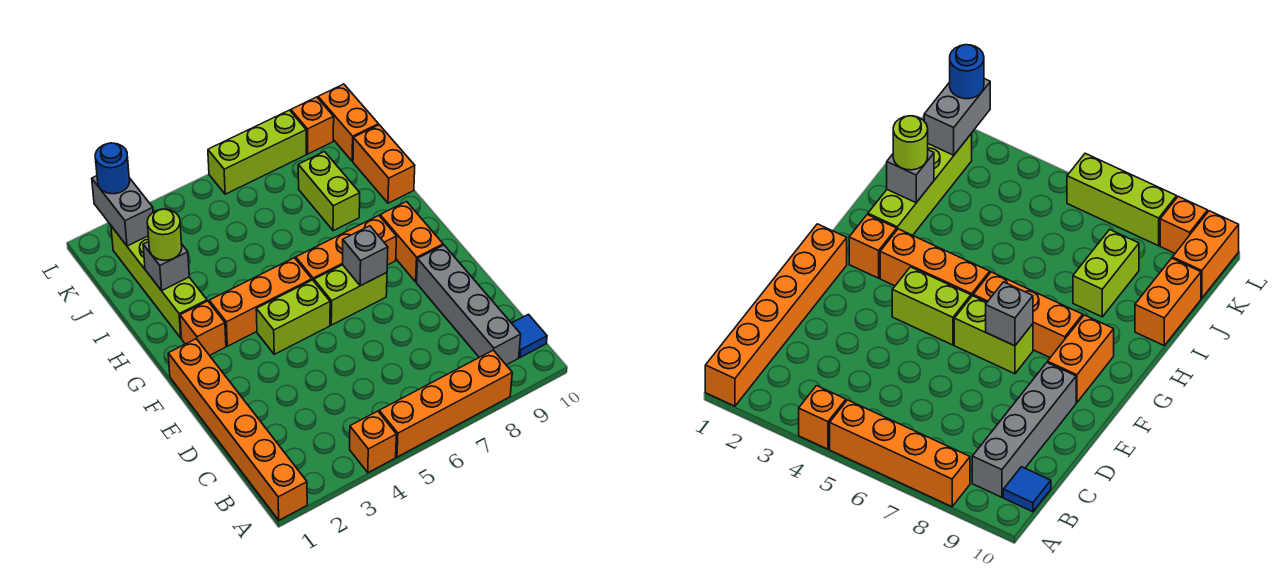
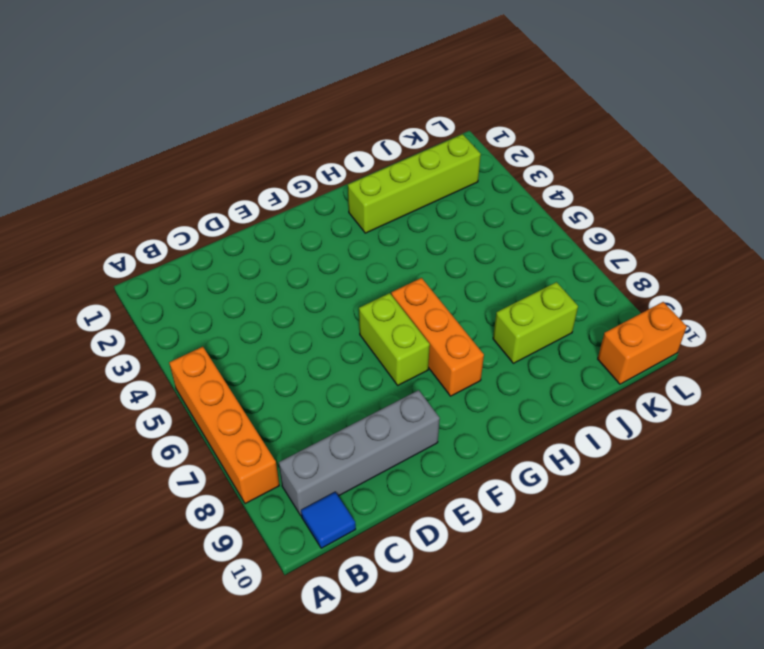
none -> orange brick A1:F1 level 1
none -> orange brick A4 level 1
none -> lime brick F4:F5 level 1

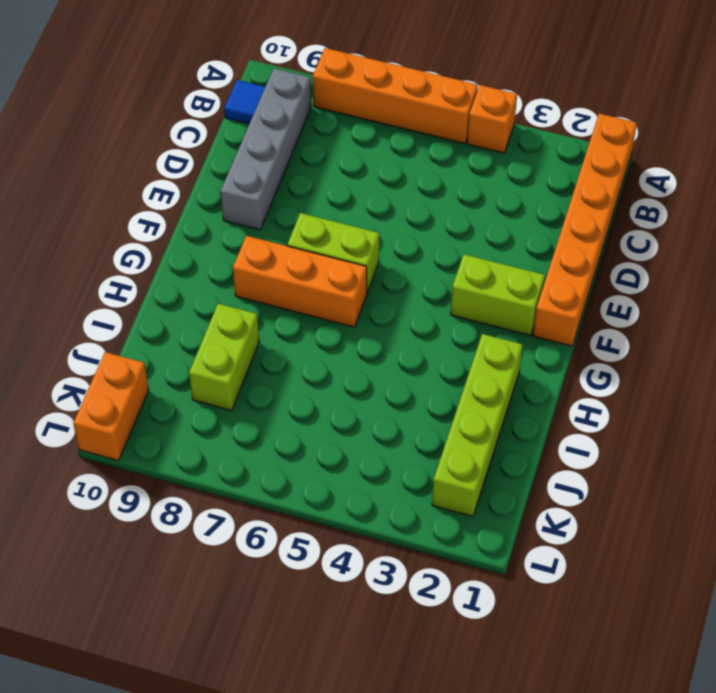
lime brick F2:F3 level 1 -> lime brick F4:F5 level 1
none -> orange brick F9:G9 level 1
none -> orange brick G2 level 1
none -> orange brick G3:G5 level 1

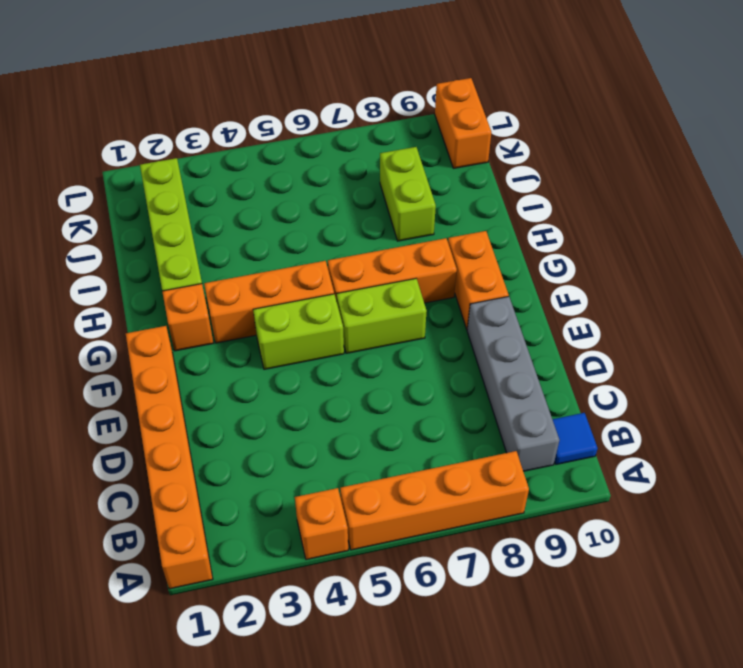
none -> orange brick I10:J10 level 1
none -> lime brick L6:L8 level 1
none -> orange brick L9 level 1

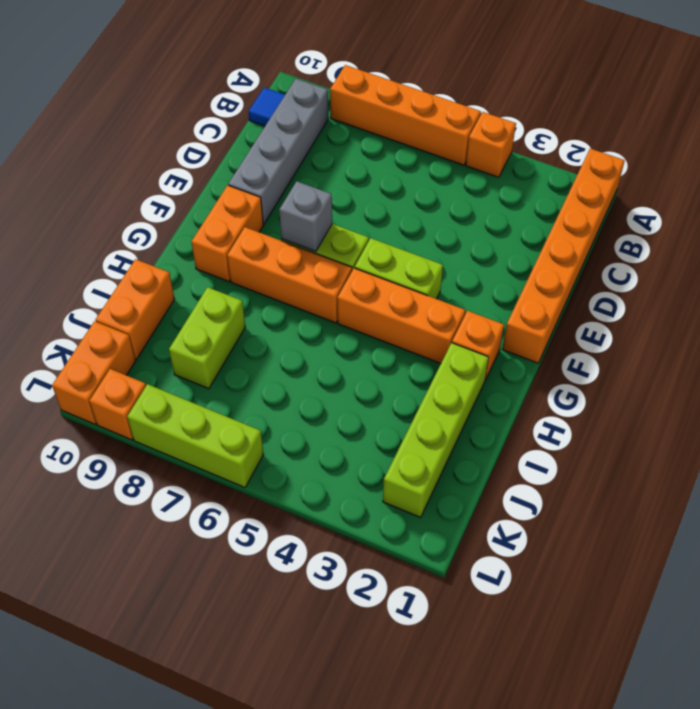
none -> grey brick I2 level 2
none -> grey brick K2:L2 level 2
none -> lime round brick I2 level 3

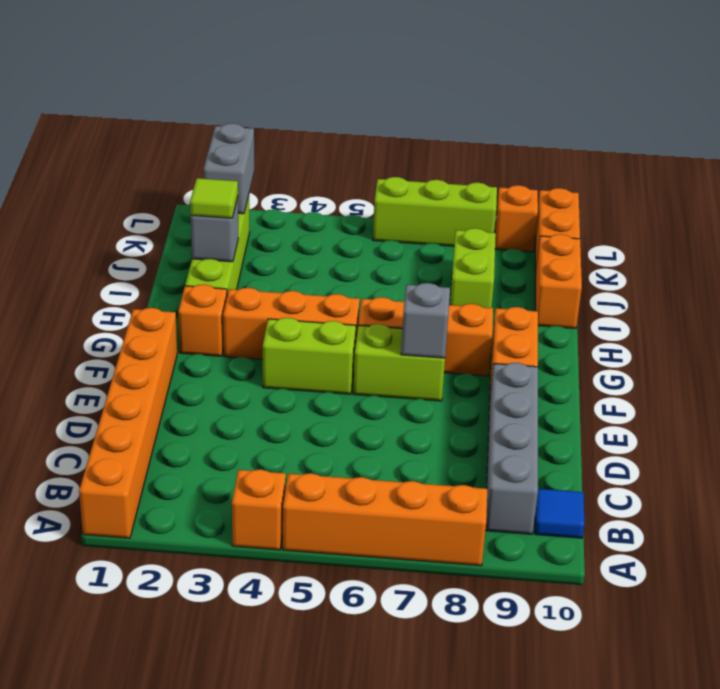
lime tile I2 level 3 -> lime round brick I2 level 3
none -> blue round brick L2 level 3

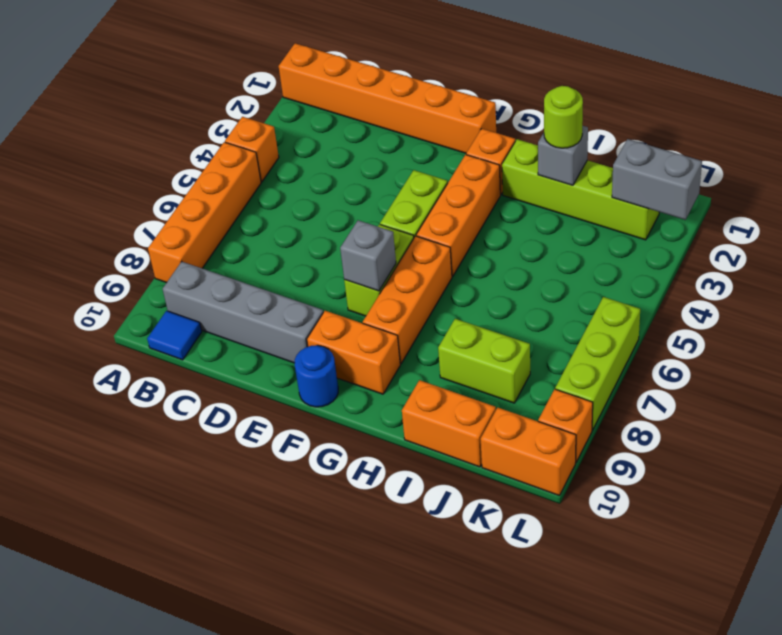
blue round brick F10 level 1 -> blue round brick L2 level 3

